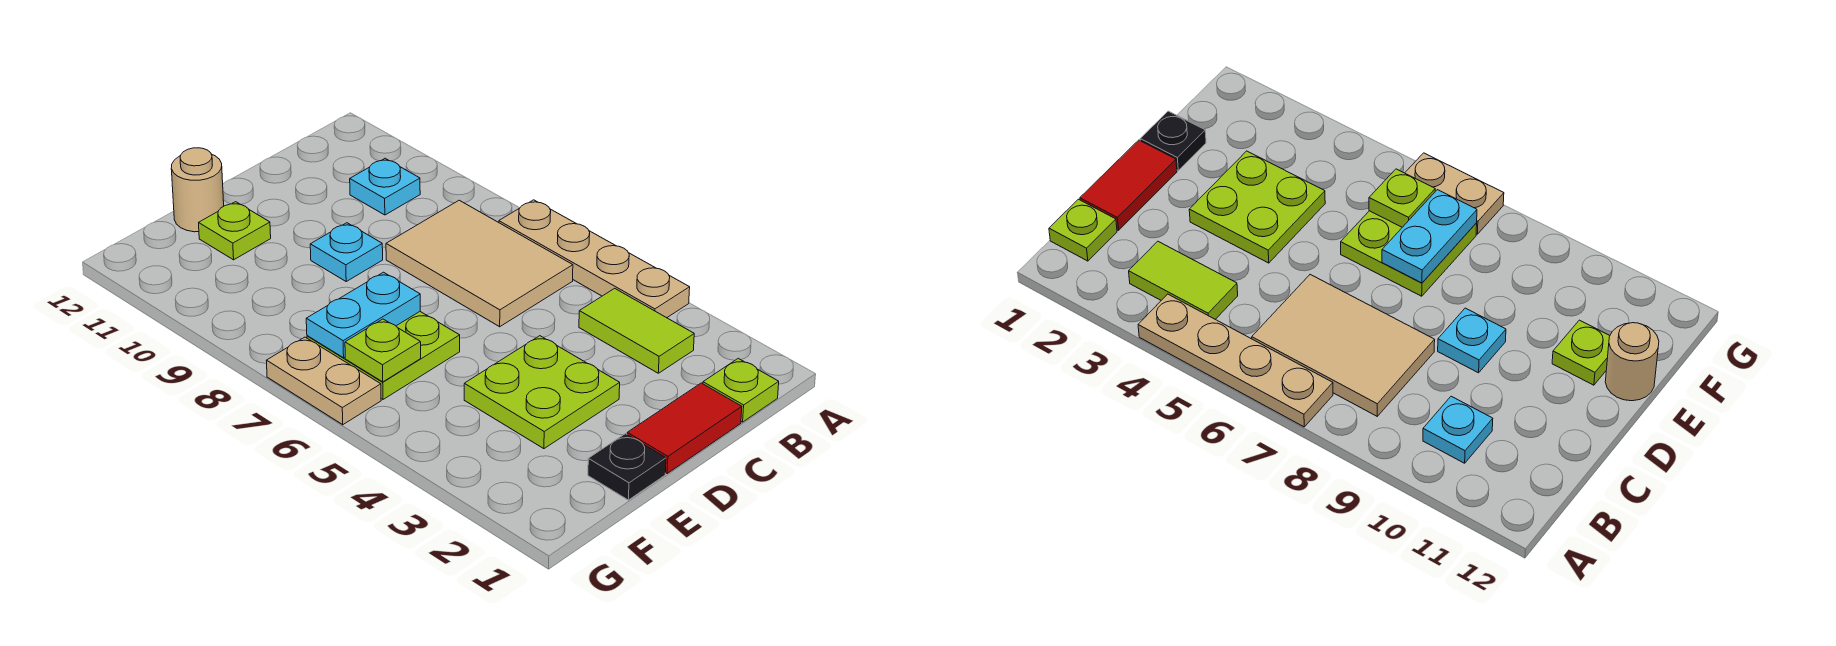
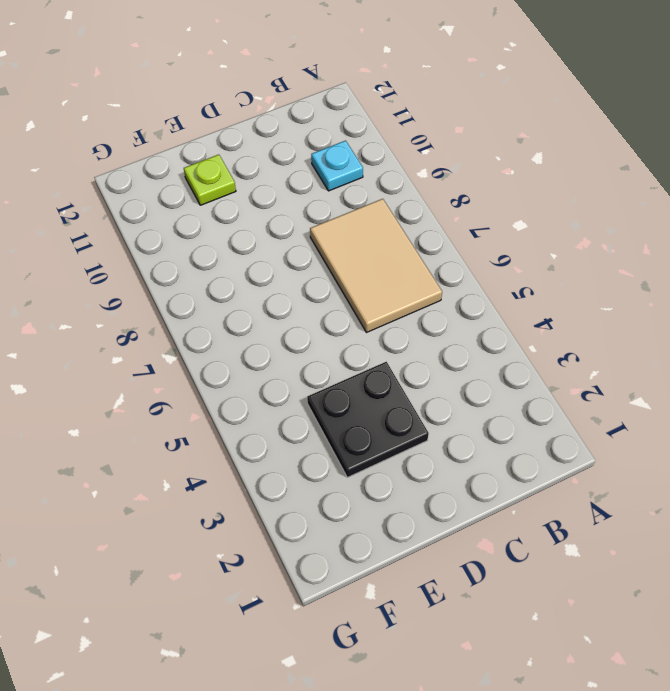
black plate D3:E4 level 1 -> lime plate D3:E4 level 1
none -> tan plate A4:A7 level 1
none -> lime plate B1 level 1
none -> lime tile B3:B4 level 1

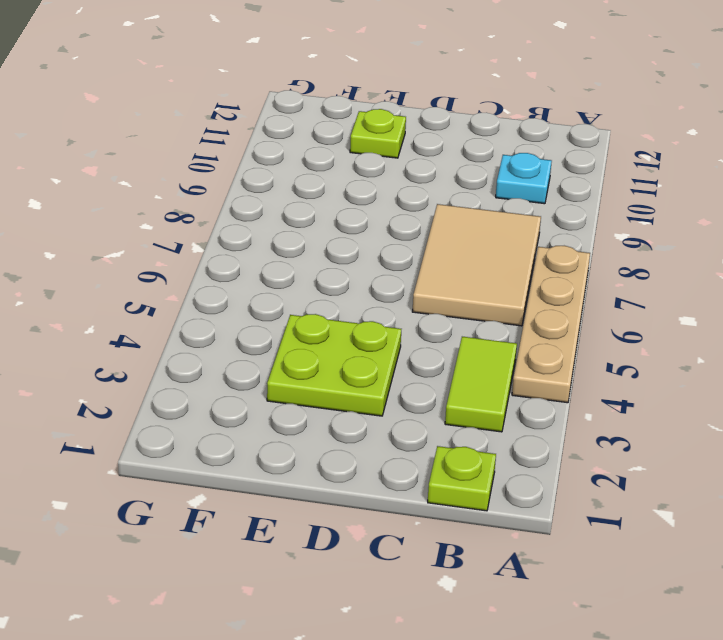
none -> red tile C1:D1 level 1
none -> cyan plate D9 level 1
none -> black plate E1 level 1

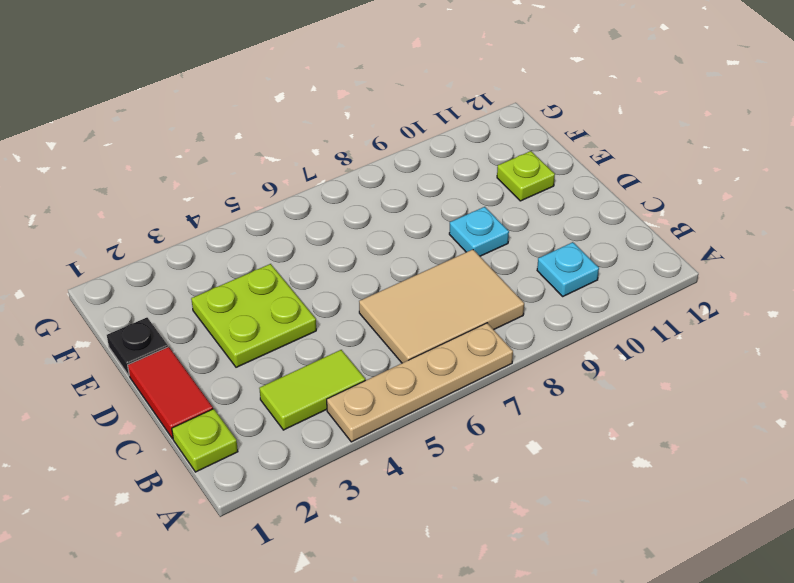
none -> lime plate E6:F7 level 1
none -> tan round brick E12 level 1
none -> tan plate G6:G7 level 1

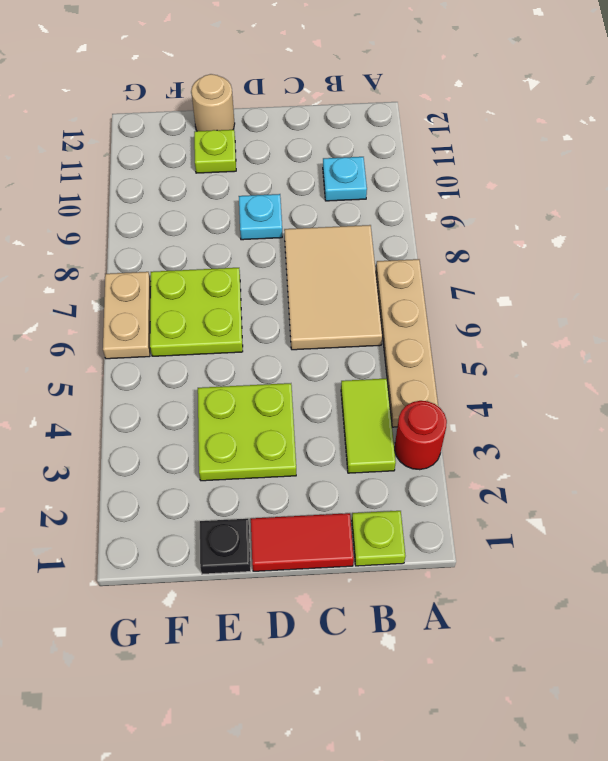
red round brick A3 level 1 -> none
none -> cyan plate E7:F7 level 2
none -> lime plate F6 level 2

